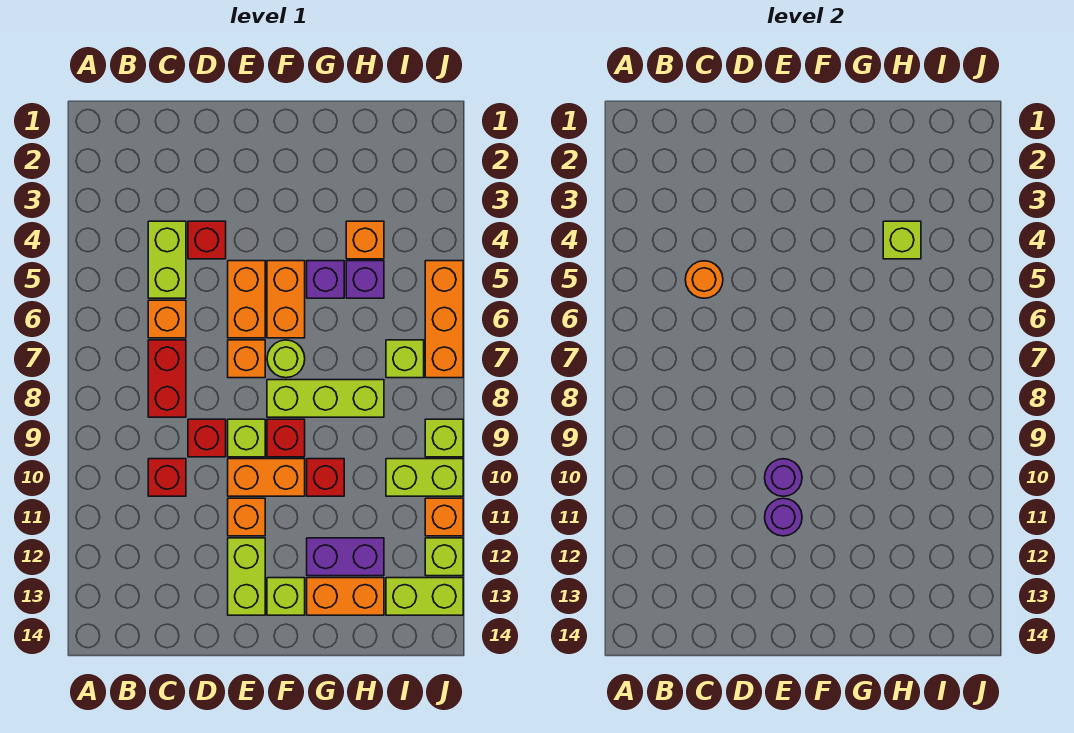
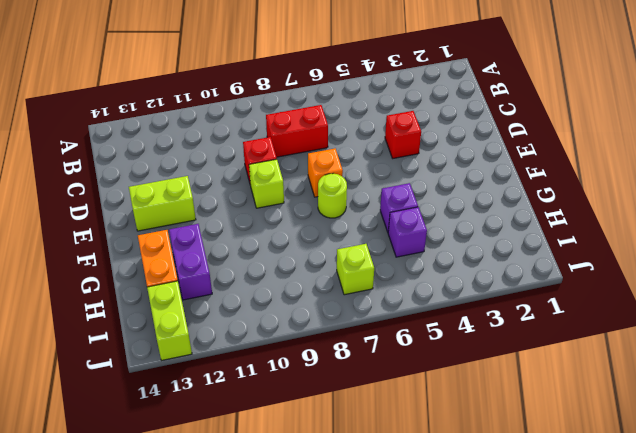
none -> lime brick C4:C5 level 1
none -> orange brick C6 level 1
none -> red brick C10 level 1
none -> orange brick E5:E6 level 1

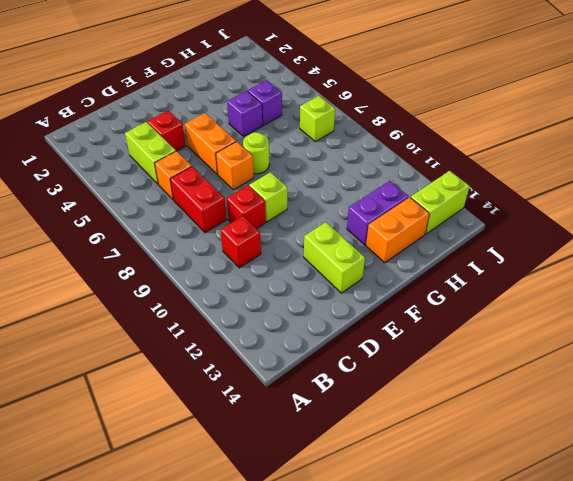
none -> orange brick E10:F10 level 1
none -> orange brick E11 level 1
none -> orange brick F5:F6 level 1
none -> lime brick F8:H8 level 1

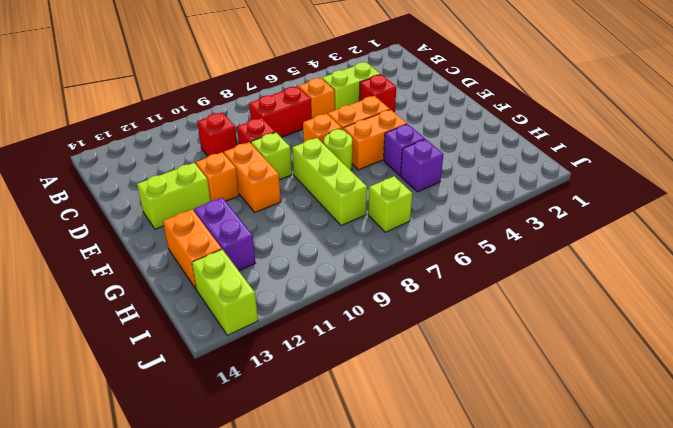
none -> red brick F9 level 1
none -> lime brick F13 level 1
none -> red brick G10 level 1
none -> orange brick H4 level 1

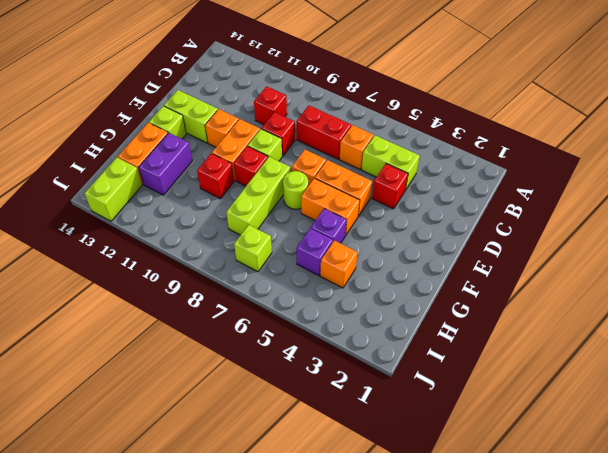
none -> lime brick I10:J10 level 1
none -> orange brick J5:J7 level 1
none -> lime brick J9 level 1
none -> orange brick J11 level 1

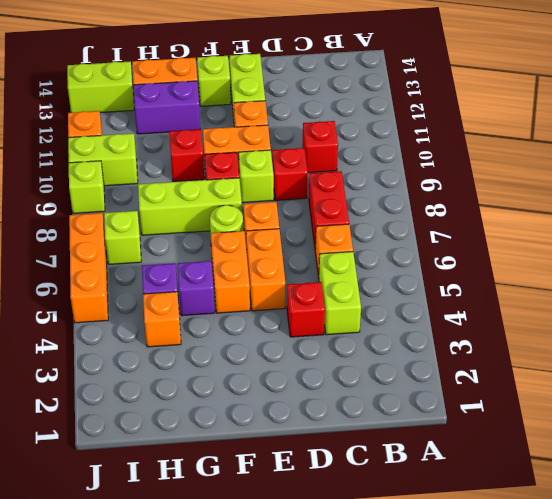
none -> lime brick J12 level 1
none -> orange round brick C5 level 2
none -> purple round brick E10 level 2
none -> purple round brick E11 level 2

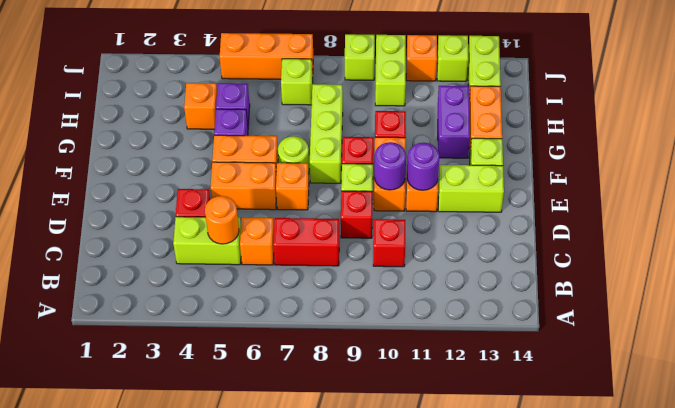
none -> lime brick H4 level 2

